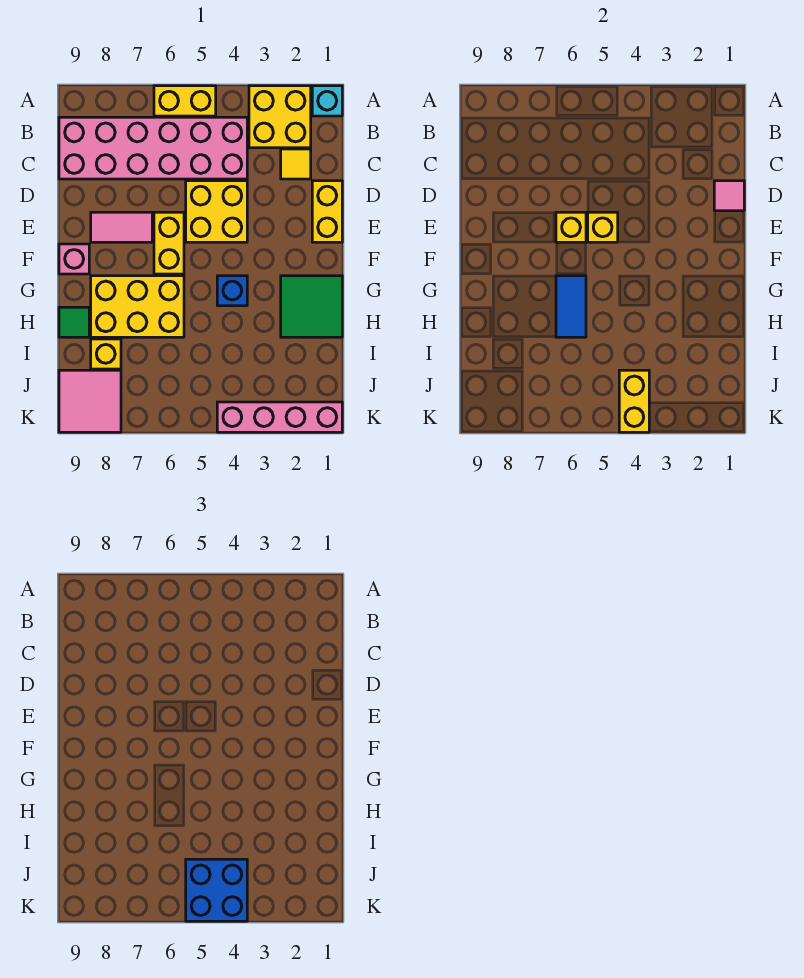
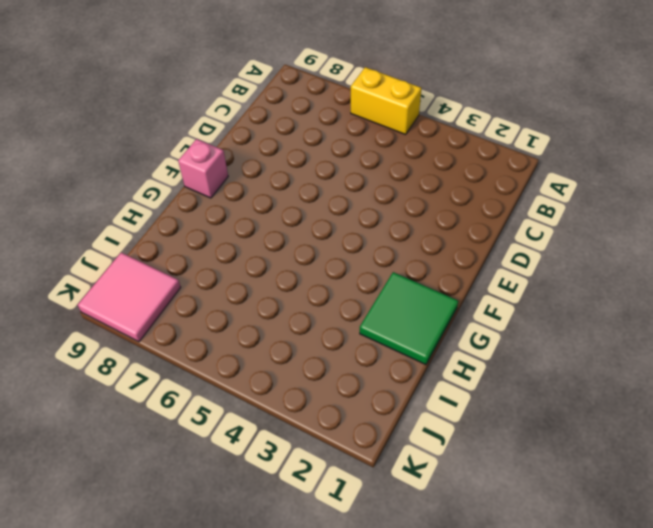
none -> cyan brick A1 level 1
none -> yellow brick A2:B3 level 1
none -> pink brick B4:C9 level 1

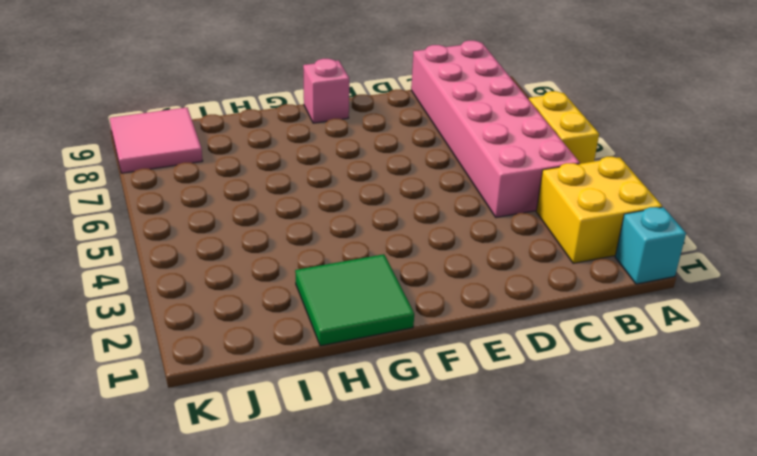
none -> yellow tile C2 level 1
none -> yellow brick D1:E1 level 1
none -> yellow brick D4:E5 level 1

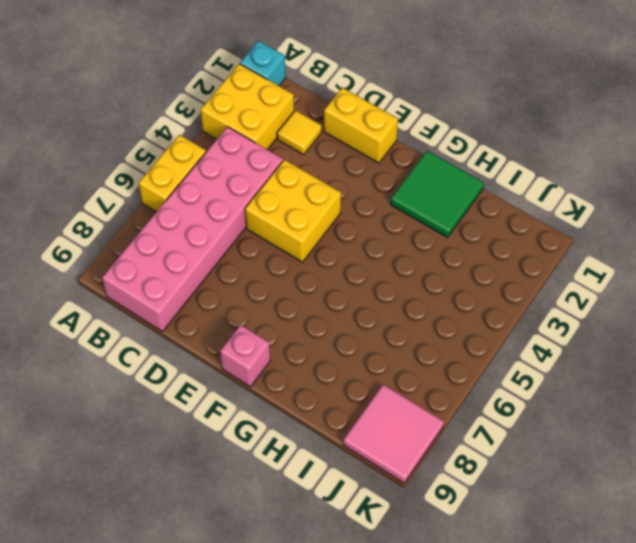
none -> yellow brick E6:F6 level 1
none -> pink tile E7:E8 level 1
none -> blue brick G4 level 1

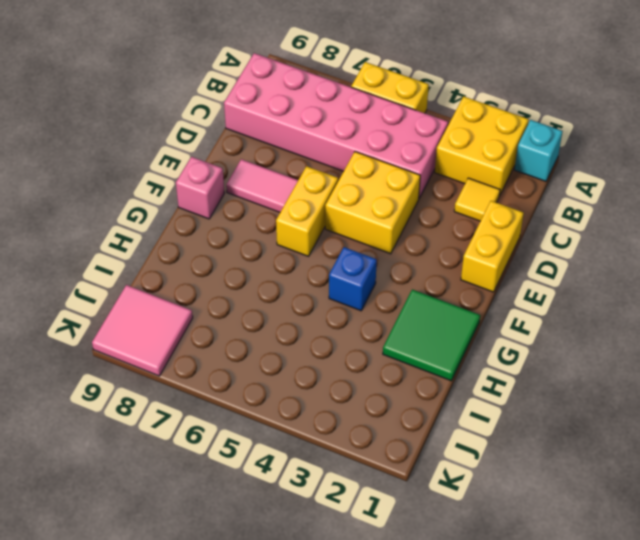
none -> yellow brick G6:H8 level 1
none -> green tile H9 level 1
none -> yellow brick I8 level 1

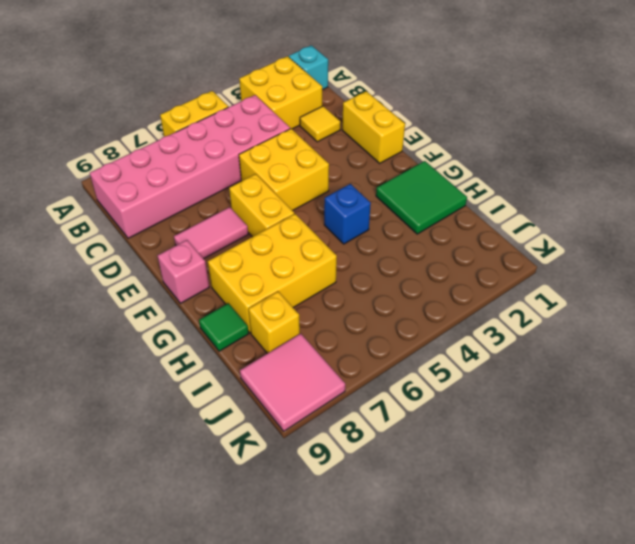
none -> pink brick K1:K4 level 1
none -> pink tile D1 level 2
none -> yellow brick E5 level 2

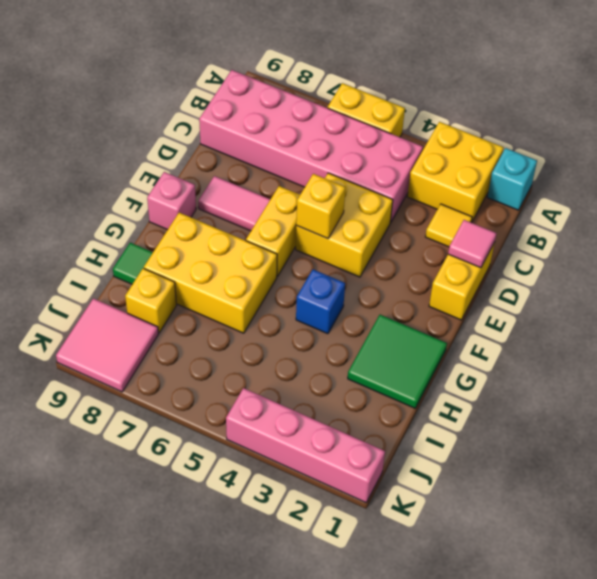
none -> yellow brick E6 level 2
none -> blue tile G6:H6 level 2
none -> yellow brick J4:K4 level 2

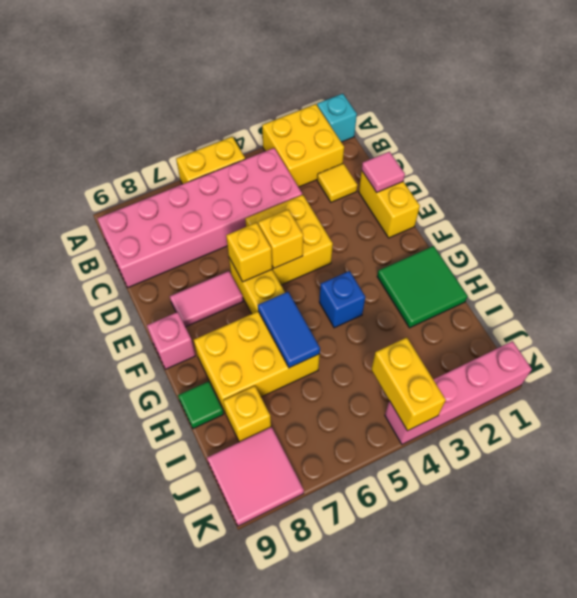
none -> blue brick J4:K5 level 3

